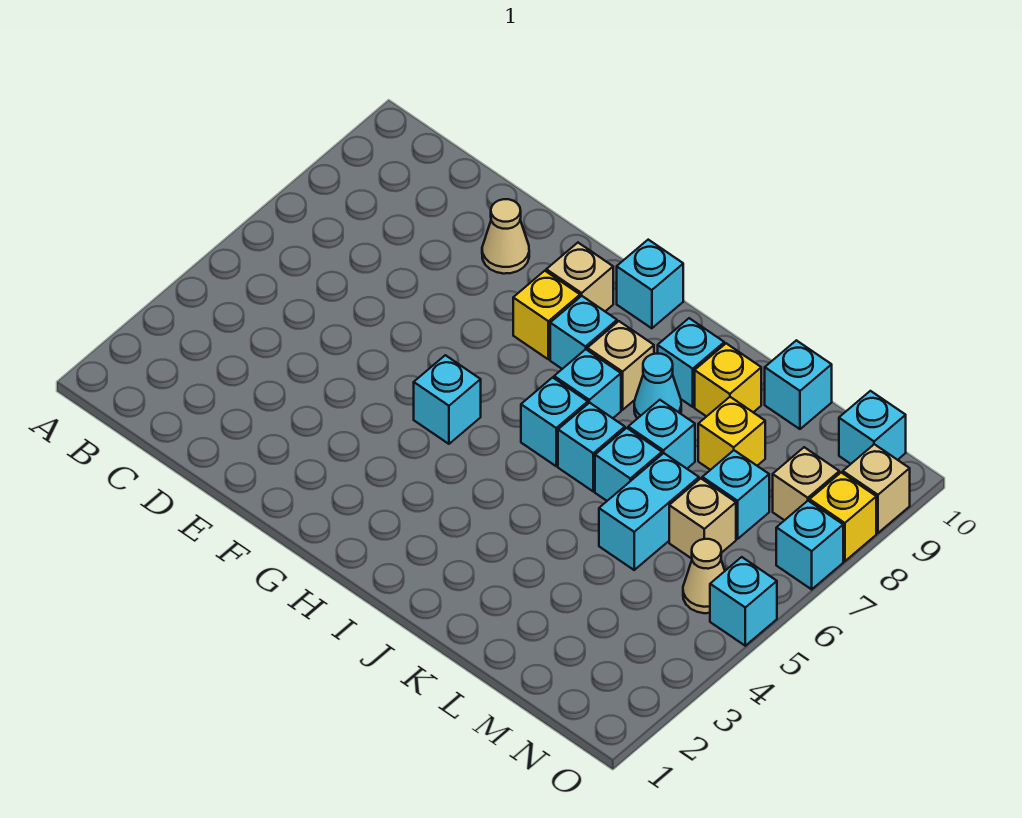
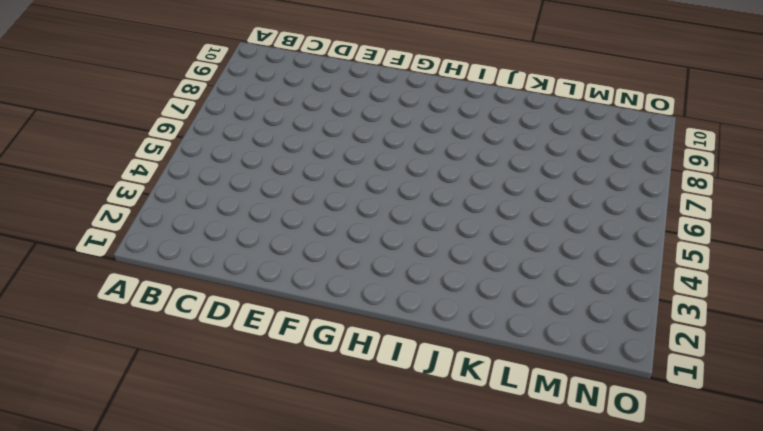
none -> tan cone E9 level 1
none -> cyan brick G5 level 1
none -> yellow brick G8 level 1

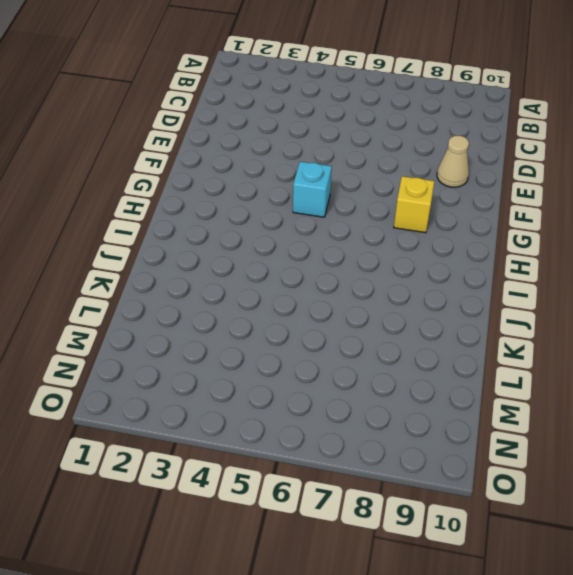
none -> tan brick G9 level 1
none -> cyan brick H8 level 1
none -> cyan brick H10 level 1

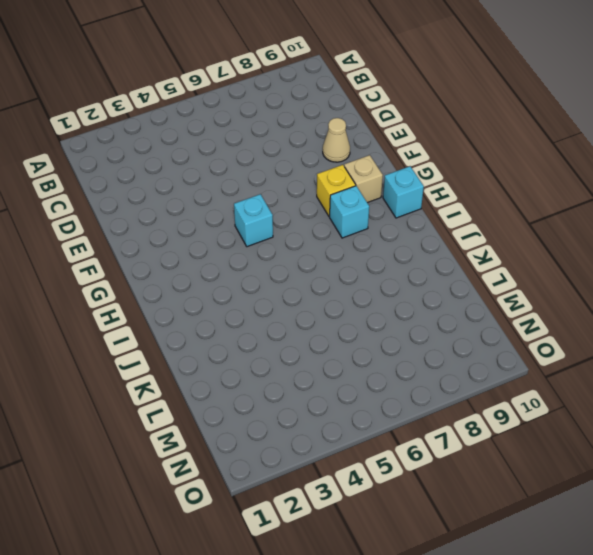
none -> cyan brick I6 level 1
none -> cyan brick I7 level 1
none -> tan brick I8 level 1

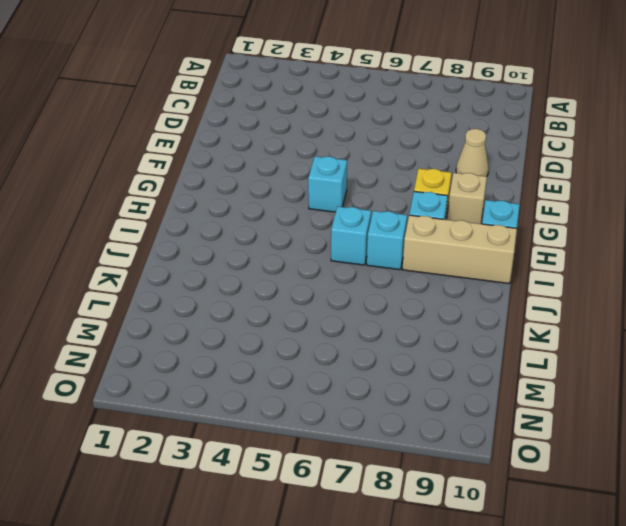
tan brick I8:I10 level 1 -> tan brick I8 level 1
none -> cyan brick J6 level 1
none -> cyan cone J8 level 1
none -> cyan brick J9 level 1

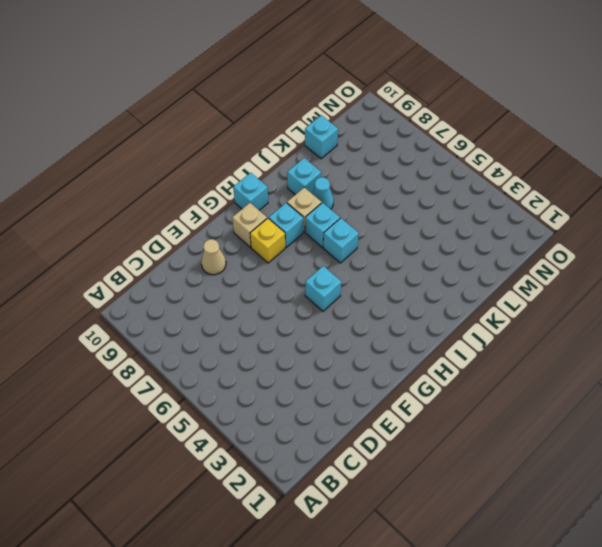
none -> cyan brick J6 level 1
none -> cyan brick K6 level 1
none -> cyan brick K7 level 1

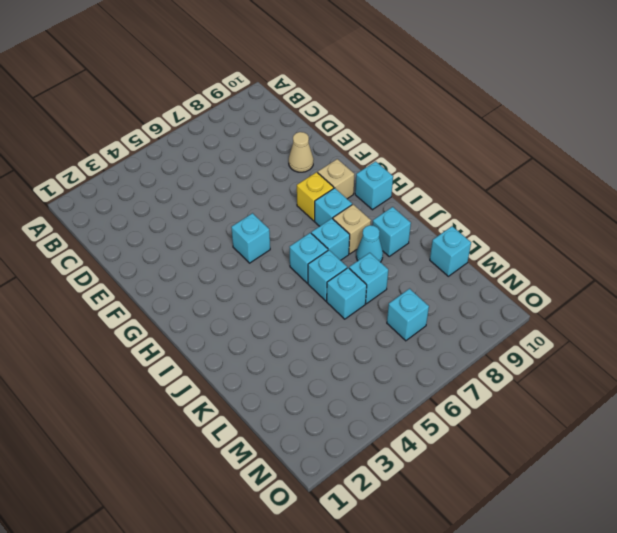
none -> yellow brick K9 level 1
none -> cyan brick L5:L6 level 1
none -> yellow brick L8 level 1

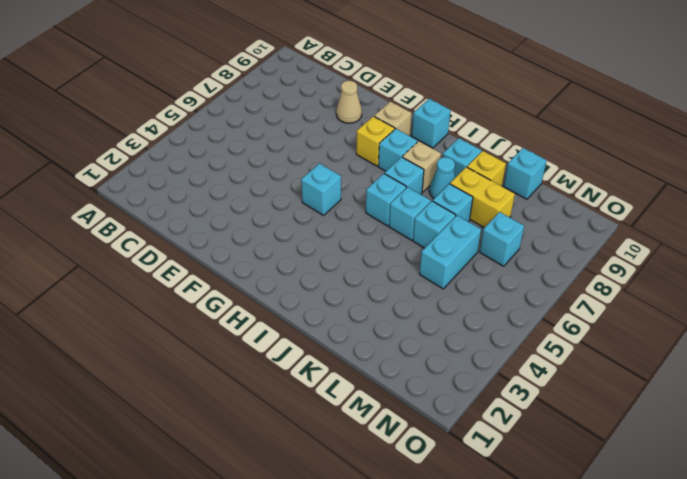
yellow brick K8:L8 level 1 -> yellow brick L8 level 1
none -> tan brick M6 level 1
none -> tan cone N5 level 1
none -> tan brick N8 level 1

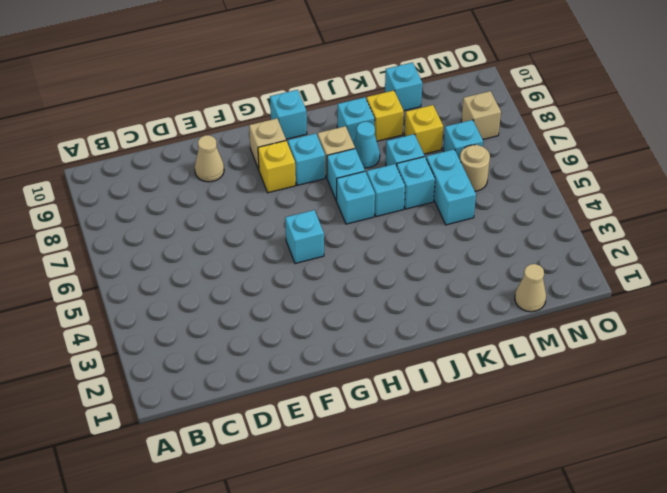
tan cone M1 level 1 -> tan cone N5 level 1
tan round brick M6 level 1 -> tan brick M6 level 1
none -> cyan brick N10 level 1
none -> cyan brick O5 level 1
none -> cyan brick O7 level 1

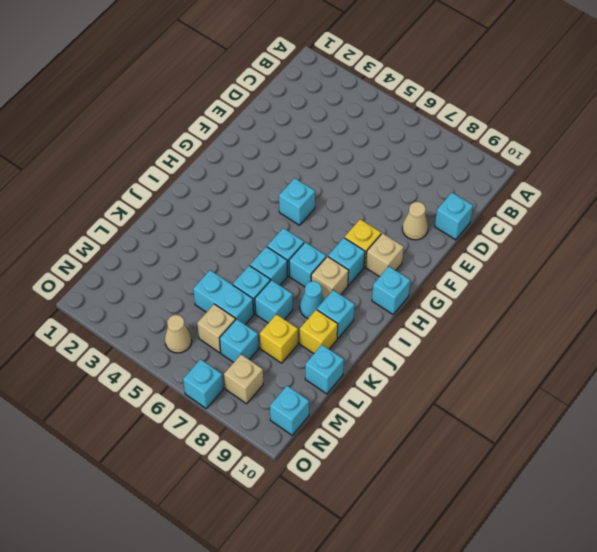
cyan brick D10 level 1 -> cyan brick O5 level 1
none -> yellow brick O8 level 1
none -> tan brick O9 level 1

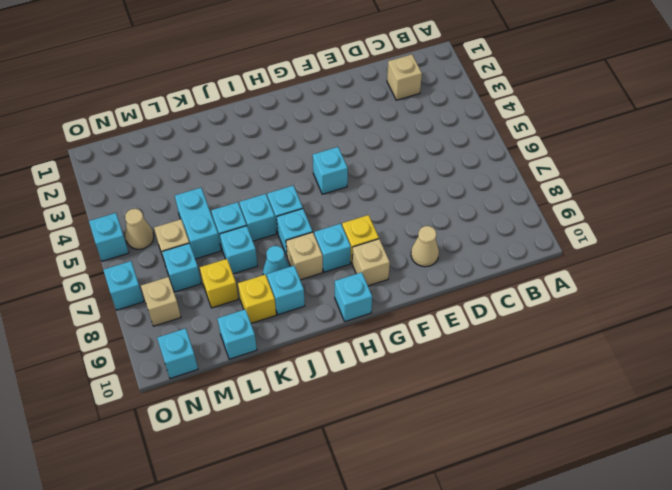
tan brick C2 level 1 -> tan brick O9 level 1
none -> yellow brick O8 level 1

